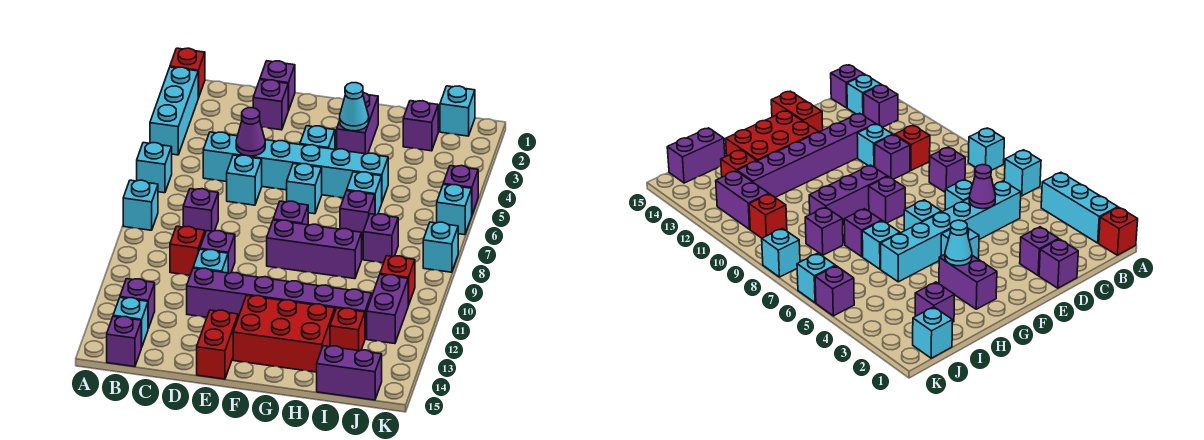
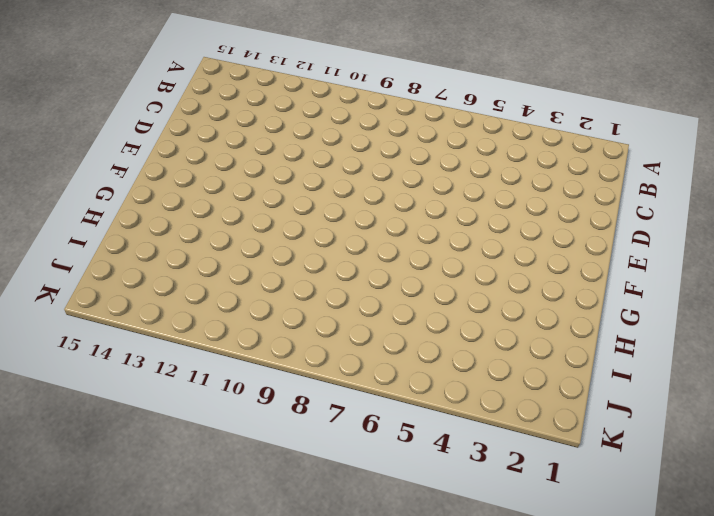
none -> red brick A1 level 1
none -> cyan brick A2:A4 level 1
none -> cyan brick A6 level 1
none -> cyan brick A8 level 1

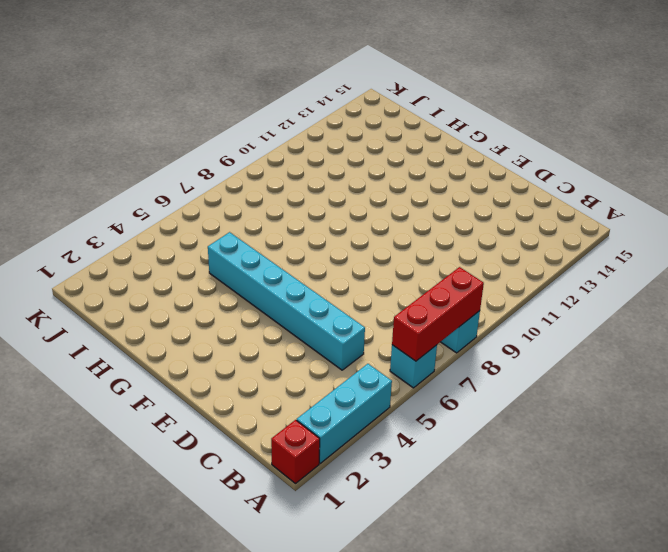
red brick A6:A8 level 2 -> none
none -> purple brick B13 level 1
none -> cyan brick B14 level 1
none -> purple brick B15 level 1
none -> purple brick C8 level 1

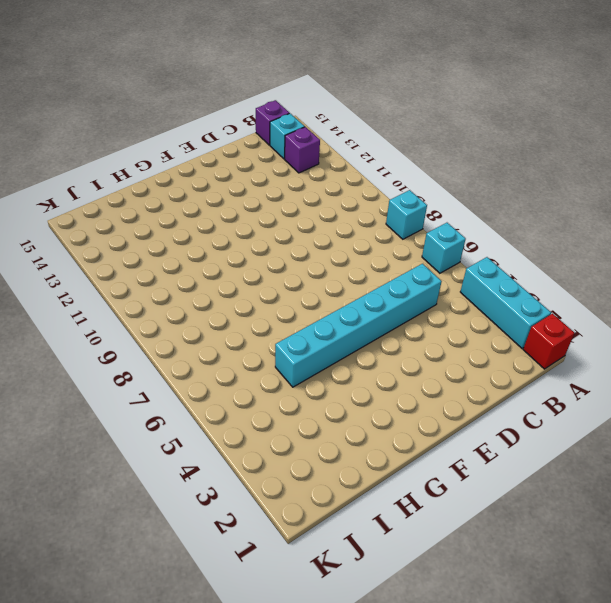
none -> purple brick C8 level 1
none -> red brick C10 level 1
none -> purple brick D1 level 1
none -> purple brick D2 level 1

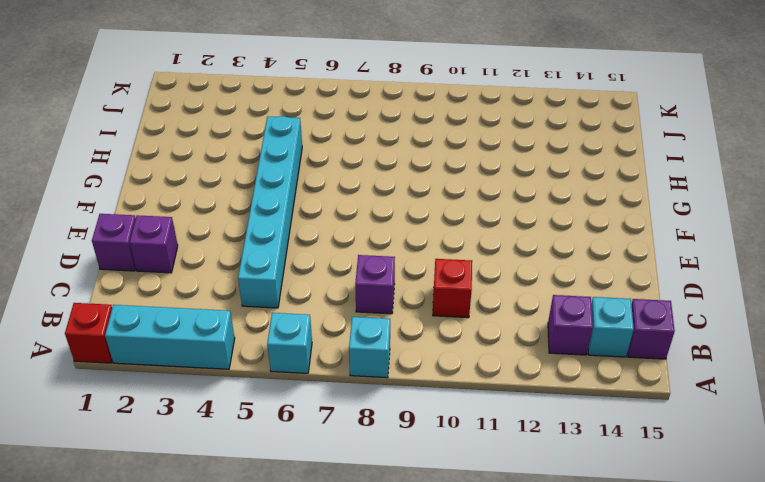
none -> cyan brick D6 level 1
none -> purple brick D10 level 1
none -> cyan brick D11 level 1
none -> purple brick D12:I12 level 1

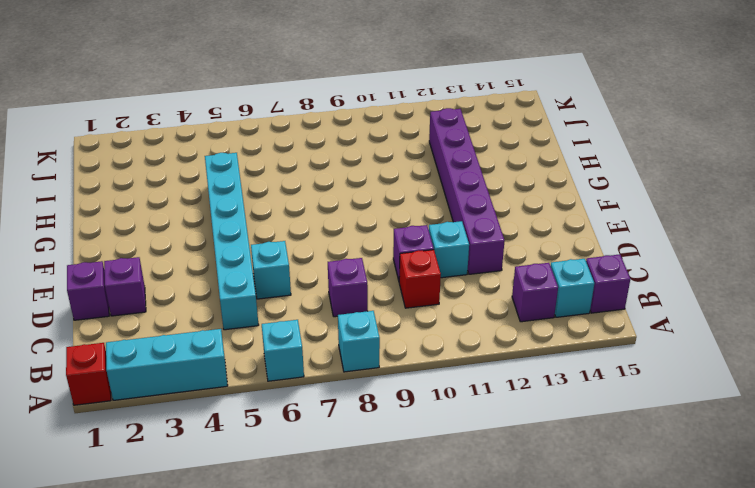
none -> red brick E14:E15 level 1
none -> cyan brick F4 level 1
none -> cyan brick F6 level 1
none -> purple brick F8 level 1

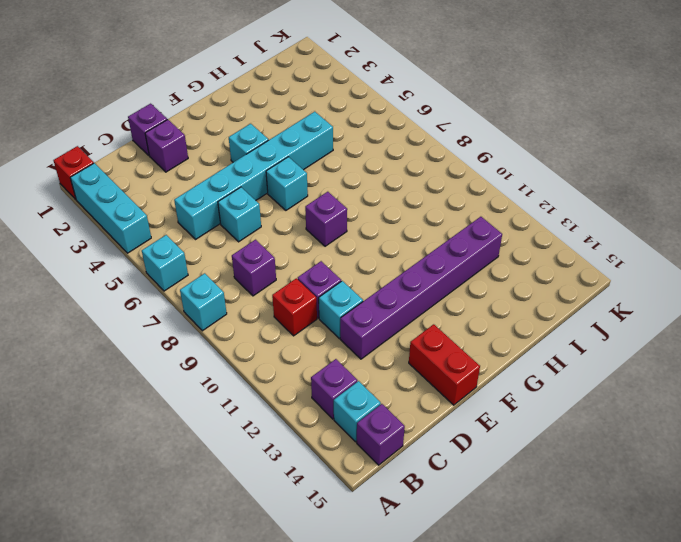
none -> purple brick F9:H9 level 1
none -> red brick F13:H14 level 1
none -> purple brick G2:G3 level 1
none -> cyan brick H6 level 1

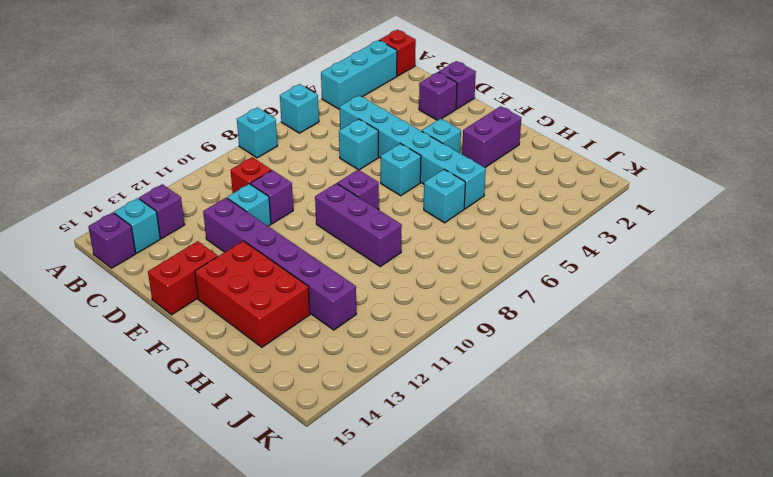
none -> purple brick C8 level 1
none -> purple brick H7 level 1
none -> purple brick I2 level 1
none -> purple brick I8 level 1

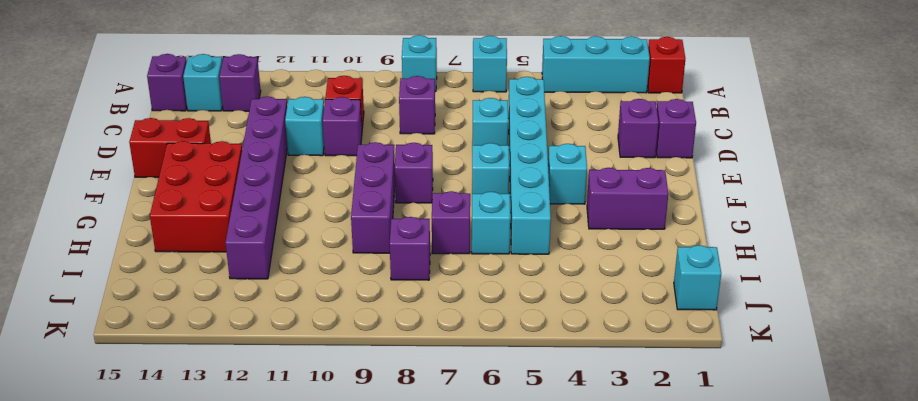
none -> purple brick I2 level 1
none -> red brick I13 level 1
none -> purple brick I15:J15 level 1
none -> red brick J10 level 1

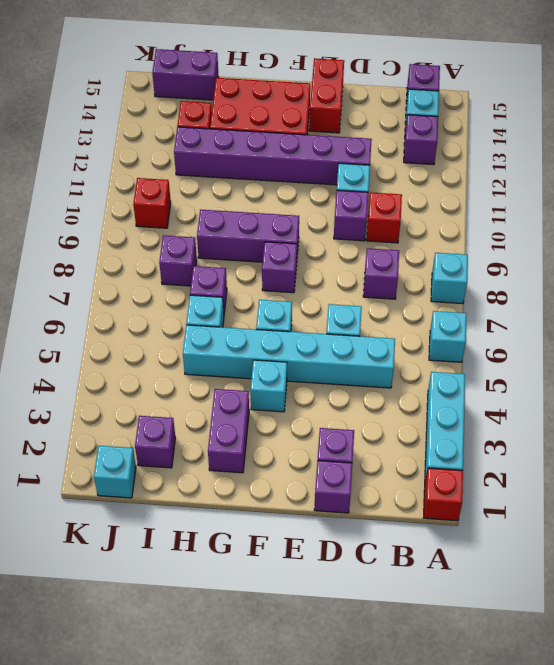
none -> purple brick J11:J12 level 1
none -> purple brick K5 level 1
none -> cyan brick K6 level 1
none -> cyan brick K8 level 1

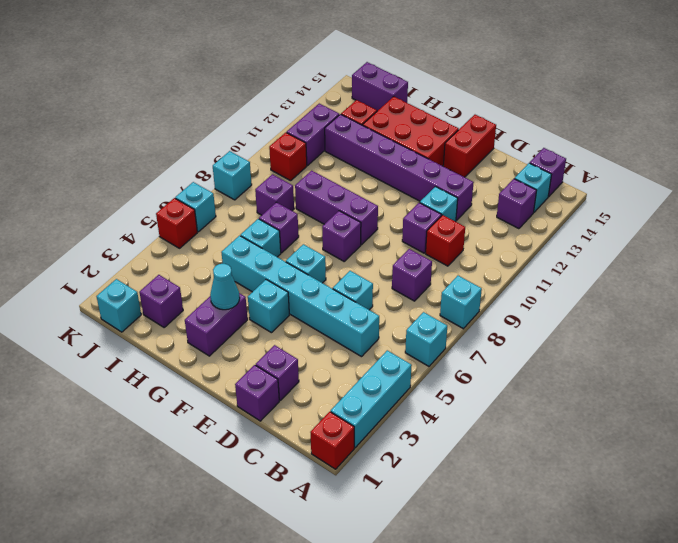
red brick K5 level 1 -> purple brick K5 level 1
none -> purple cone D5 level 2

